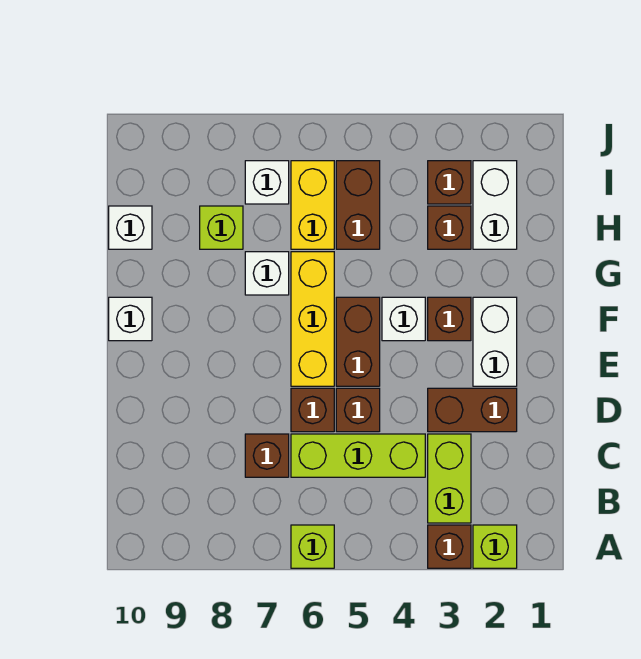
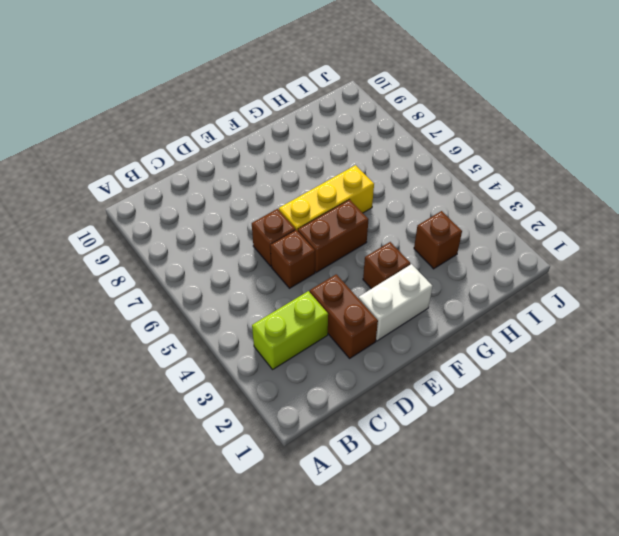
none -> lime brick A2 level 1
none -> brown brick A3 level 1
none -> lime brick A6 level 1

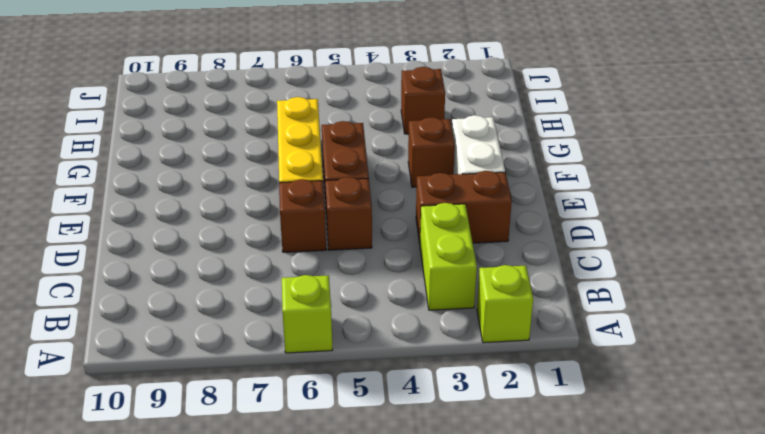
none -> brown brick A3 level 1
none -> lime brick C4:C6 level 1
none -> brown brick C7 level 1

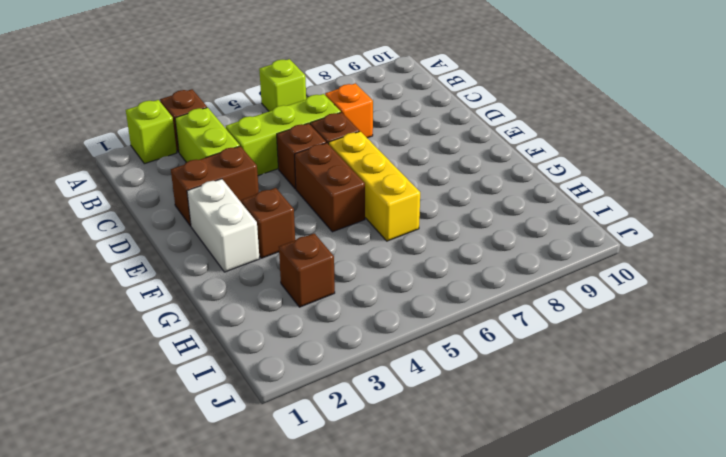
orange brick C7 level 1 -> brown brick C7 level 1
none -> white brick F4 level 1
none -> white brick F10 level 1
none -> white brick G7 level 1

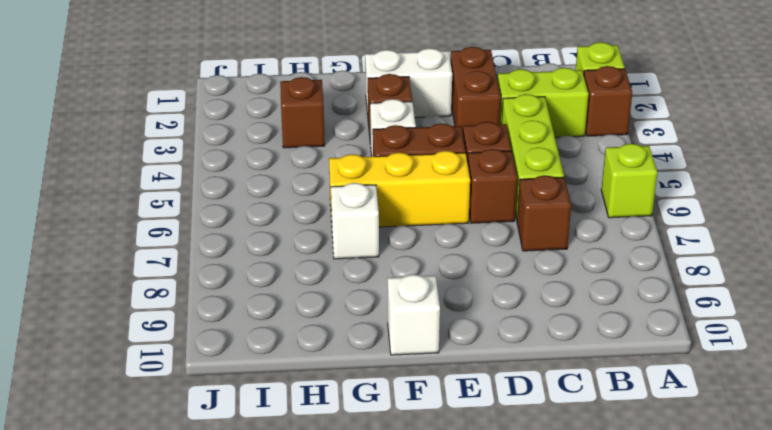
none -> white brick H2:I2 level 1
none -> brown brick H5:I5 level 1
none -> yellow brick H6:I6 level 1

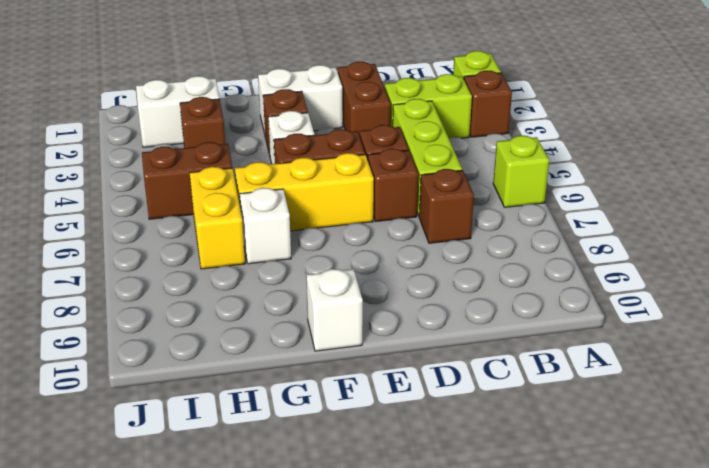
yellow brick H6:H7 level 1 -> yellow brick H6:I6 level 1
none -> lime brick H8 level 1
none -> white brick H10 level 1
none -> brown brick I3 level 1

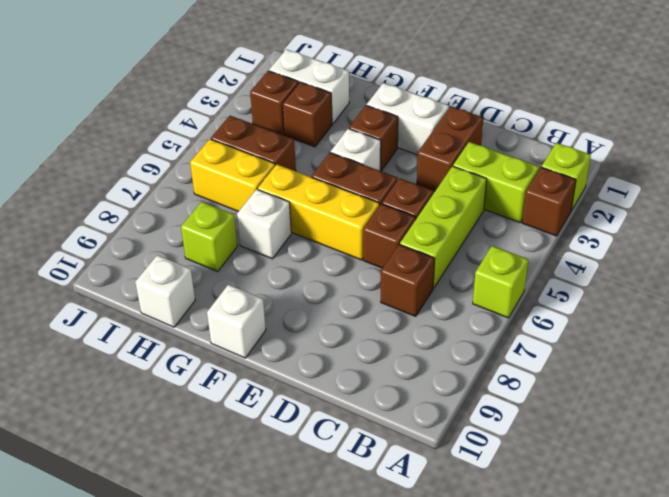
none -> white brick I7 level 1

